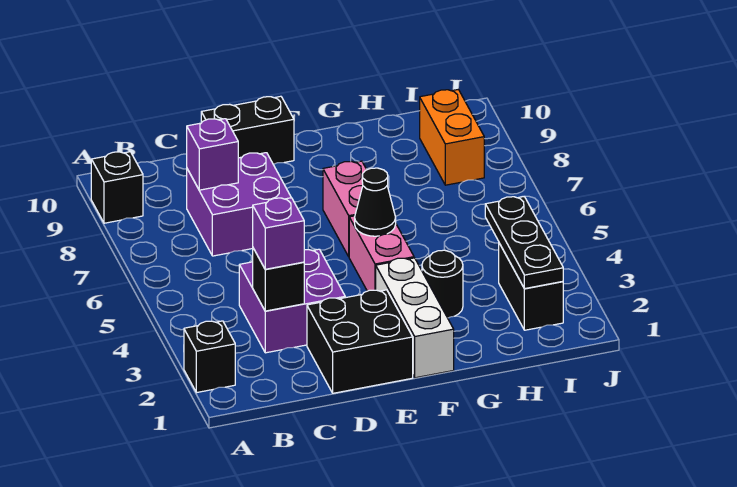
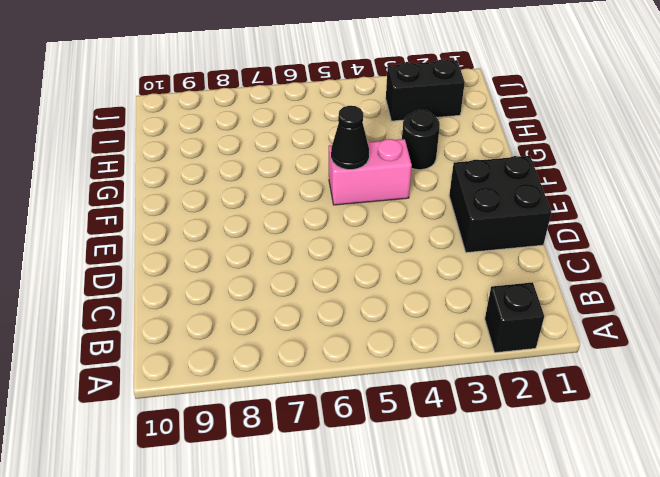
none -> black brick A9 level 1
none -> purple brick C3:D4 level 1
none -> purple brick C7:D8 level 1

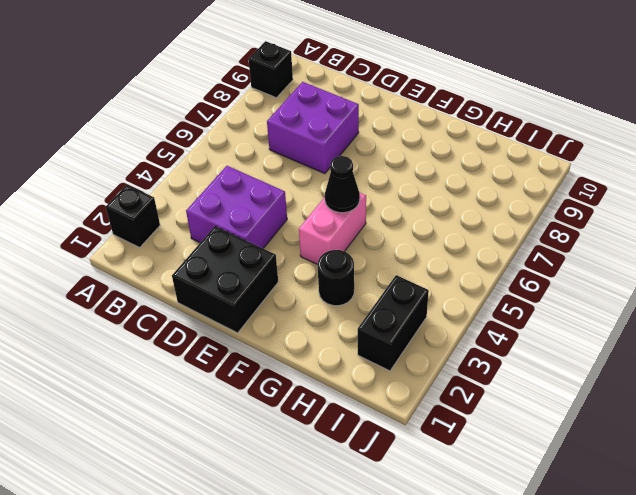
none -> black brick D10:E10 level 1
none -> white brick F1:F3 level 1
none -> pink brick F6:F7 level 1

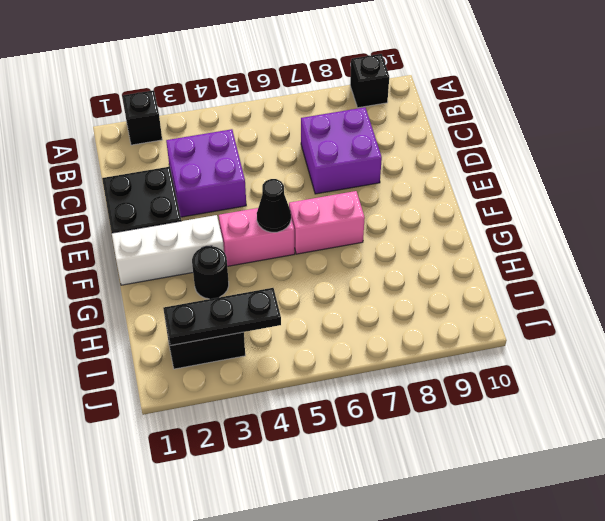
none -> black brick D10:E10 level 1
none -> orange brick I8:I9 level 1
none -> black brick C3 level 2

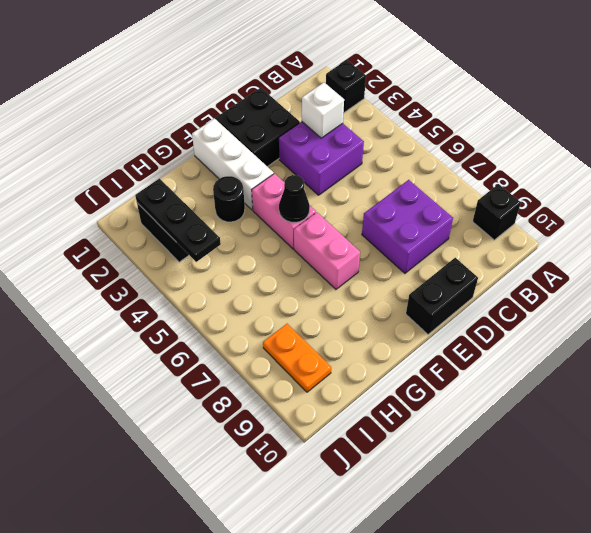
white brick C3 level 2 -> black brick C3 level 2
orange plate I8:I9 level 1 -> orange brick I8:I9 level 1
none -> purple brick C8 level 2
none -> purple brick C3 level 3

